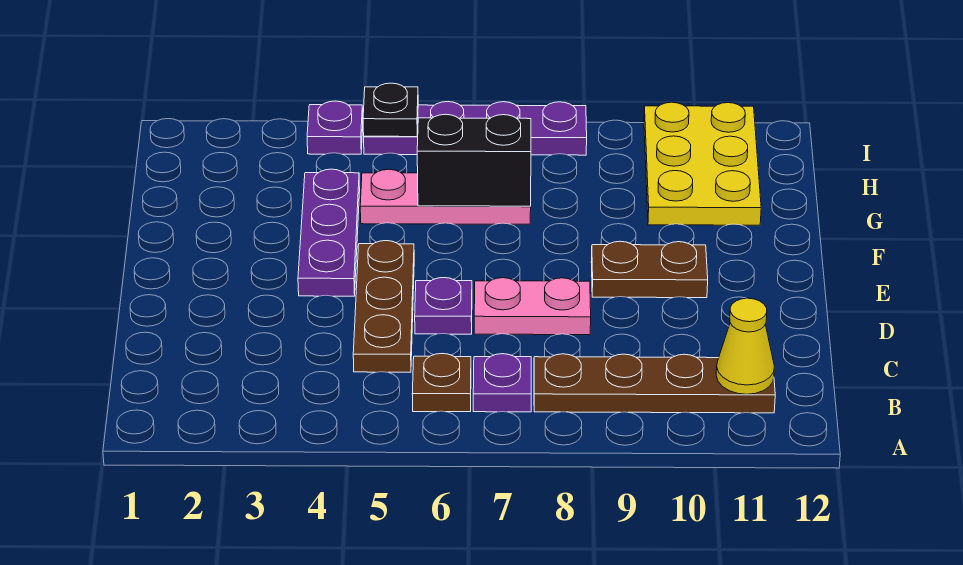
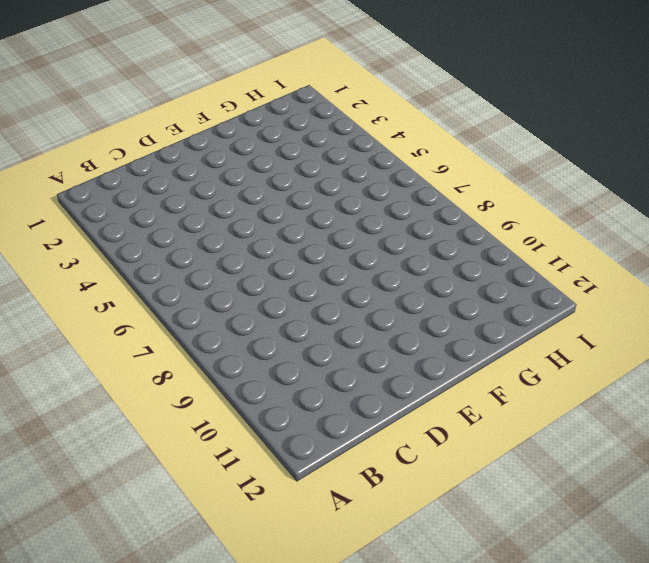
none -> brown plate B6 level 1
none -> purple plate B7 level 1
none -> brown plate B8:B11 level 1

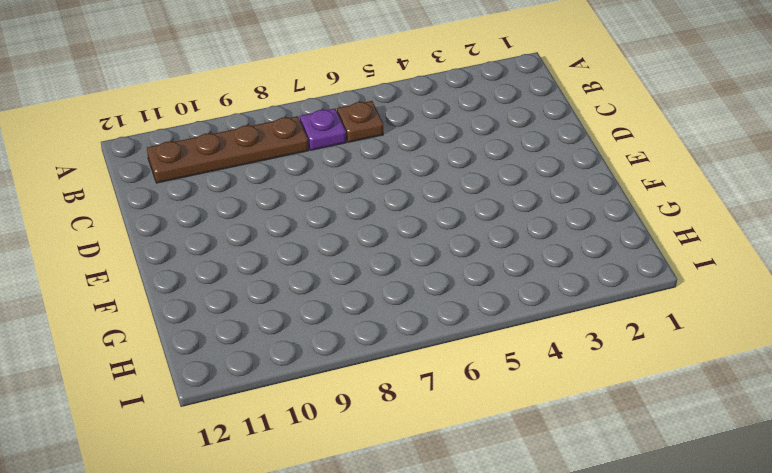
none -> brown plate C5:E5 level 1
none -> purple plate D6 level 1
none -> pink plate D7:D8 level 1

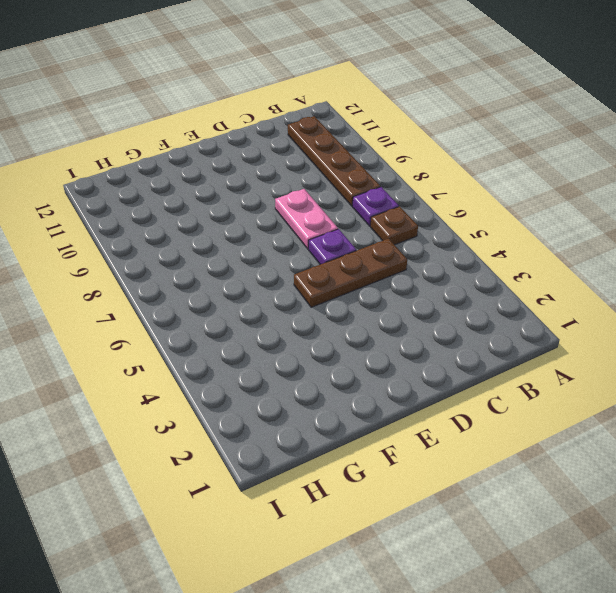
none -> purple plate E4:G4 level 1
none -> brown plate E9:E10 level 1
none -> pink plate G5:G7 level 1

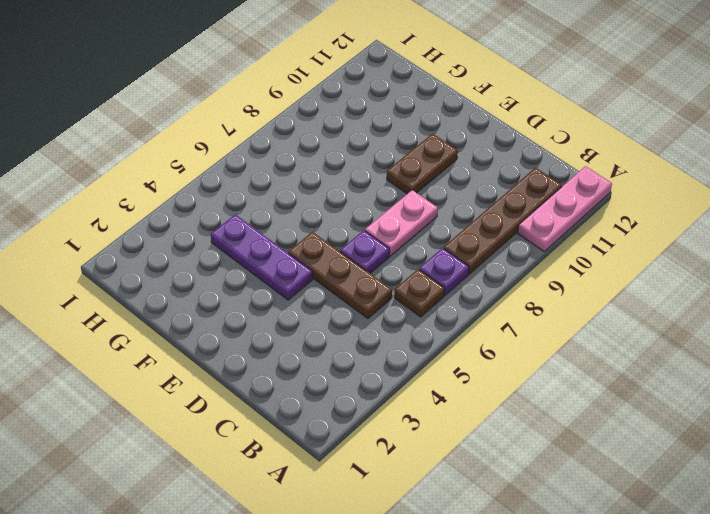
pink plate A10:A12 level 1 -> pink plate G5:G7 level 1
none -> yellow plate G10:I11 level 1
none -> purple plate I4 level 1
none -> purple plate I5:I8 level 1

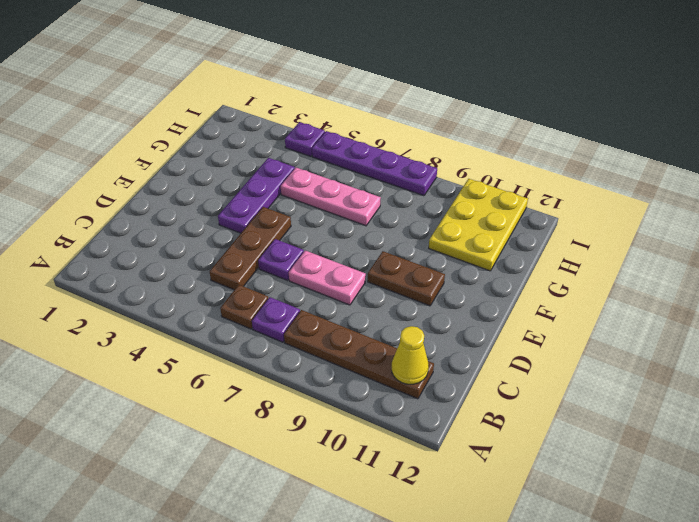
none -> black brick G6:G7 level 2
none -> black plate I5 level 2

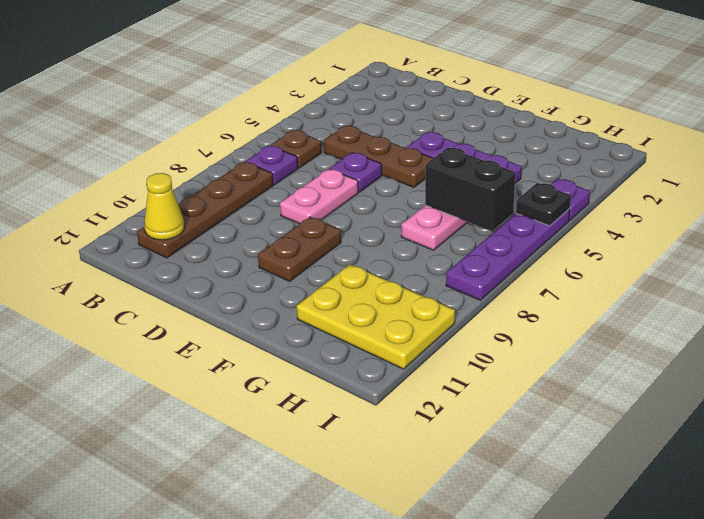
black brick G6:H6 level 2 -> black brick G6:G7 level 2

